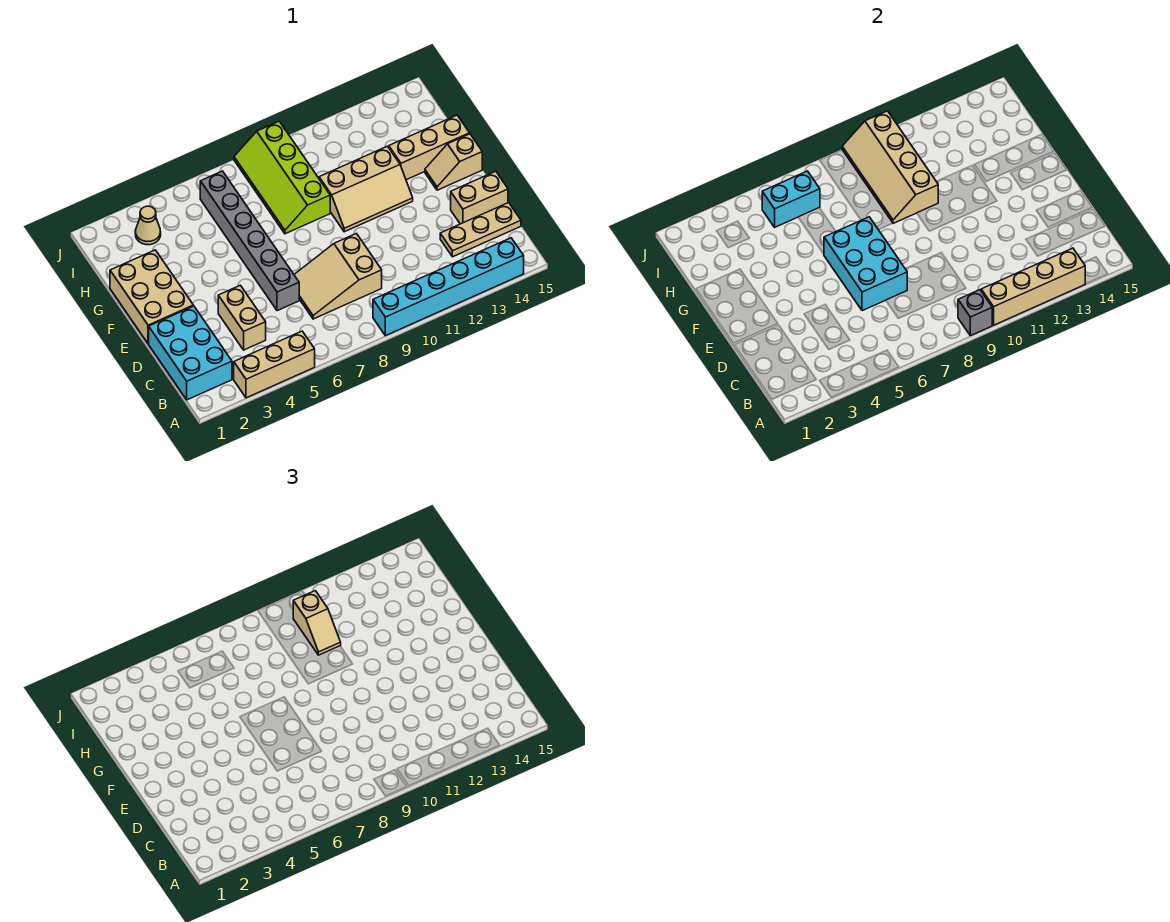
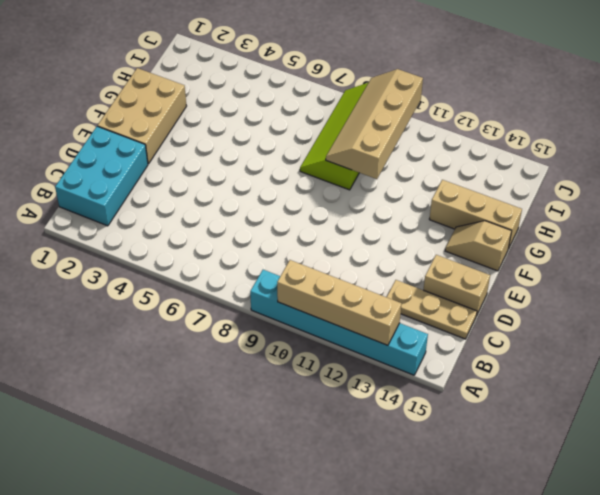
none -> tan brick A3:A5 level 1
none -> tan brick C4:D4 level 1
none -> tan slope C7:D9 level 1 top 9

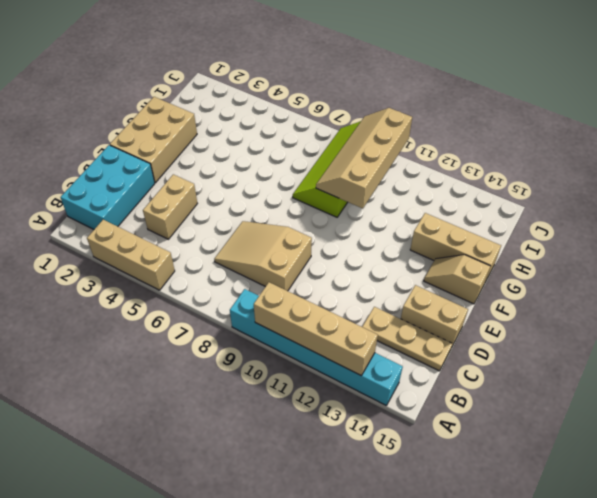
none -> grey brick D6:I6 level 1
none -> tan slope F10:G12 level 1 top G
none -> tan cone I3 level 1

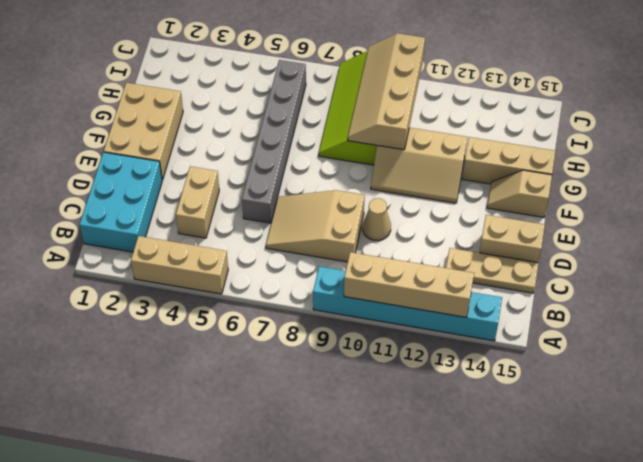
tan cone D10 level 1 -> tan cone I3 level 1
none -> grey brick A9 level 2
none -> cyan brick D6:F7 level 2
none -> cyan brick I5:I6 level 2

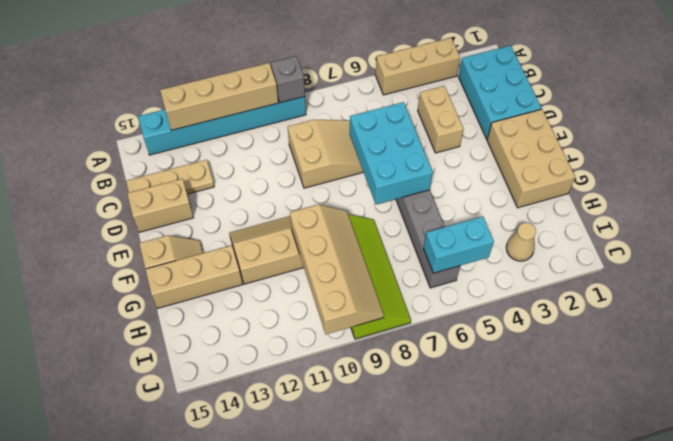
none -> tan slope H10:I10 level 3 top I

